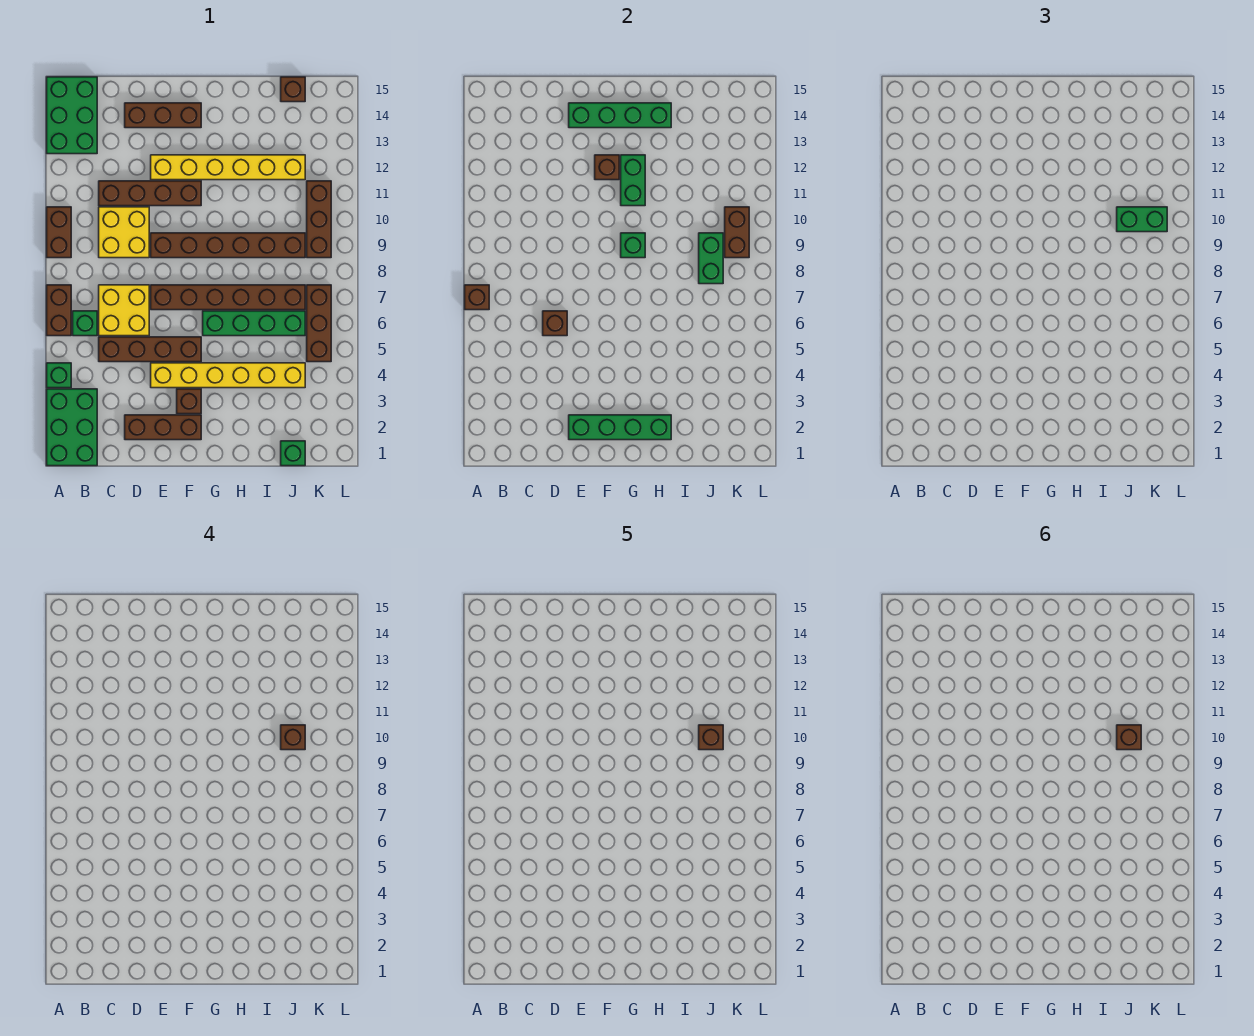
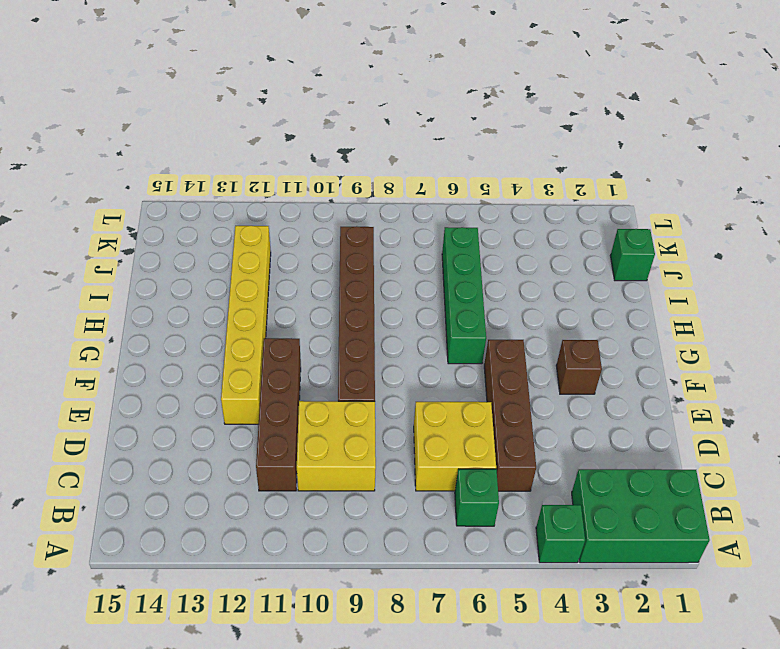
none -> brown brick A6:A7 level 1
none -> brown brick A9:A10 level 1
none -> green brick A13:B15 level 1
none -> brown brick D2:F2 level 1

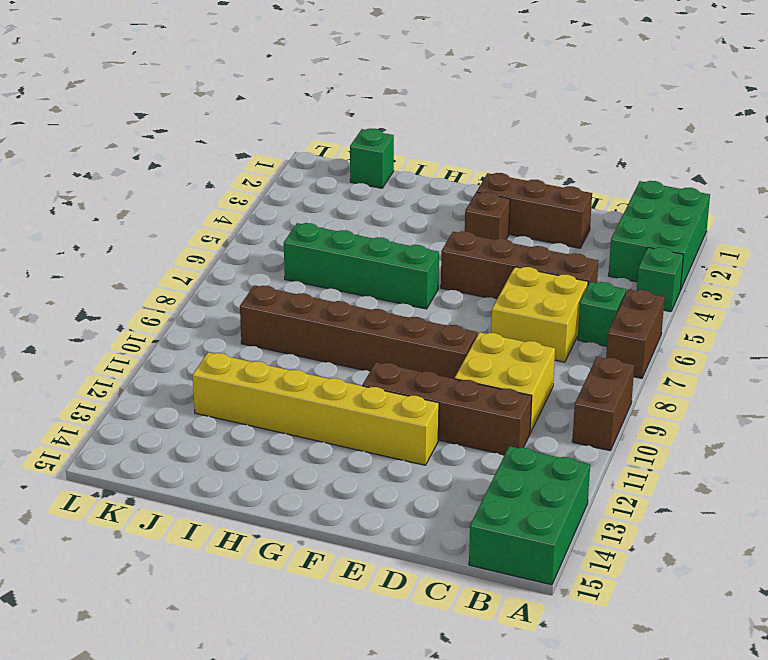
none -> brown brick D14:F14 level 1
none -> yellow brick E4:J4 level 1
none -> brown brick E7:J7 level 1
none -> brown brick J15 level 1

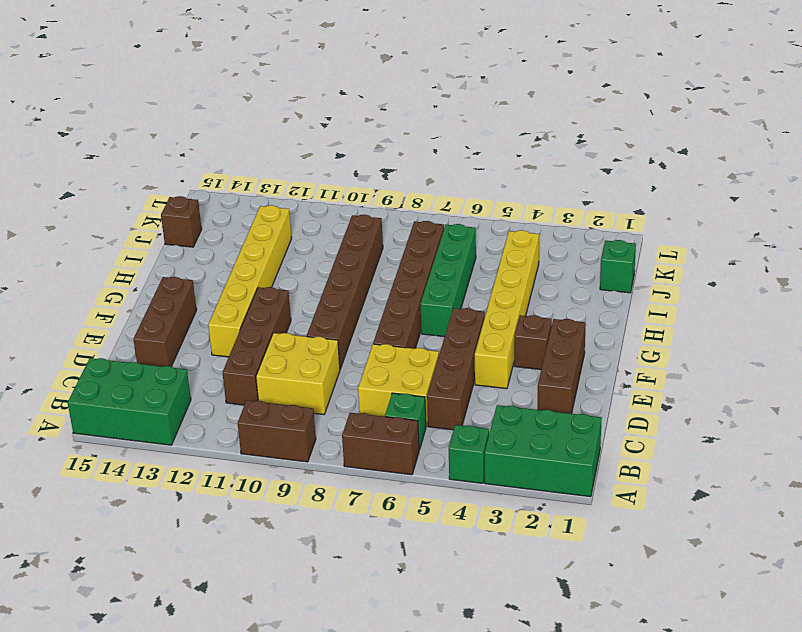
none -> brown brick K5:K7 level 1
none -> brown brick K9:K11 level 1
none -> brown brick A7 level 2
none -> brown brick D6 level 2

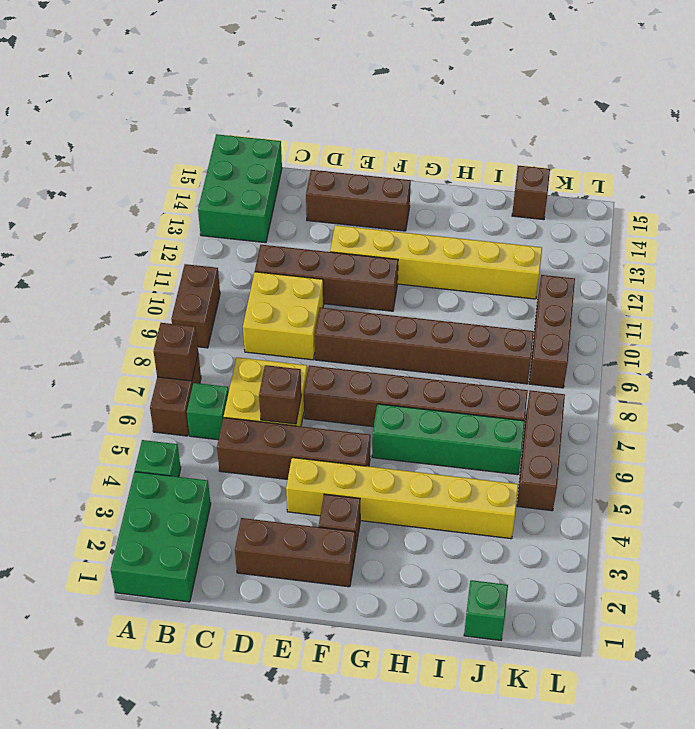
none -> green brick E2:H2 level 2
none -> green brick E14:H14 level 2
none -> brown brick F12 level 2
none -> green brick G9 level 2

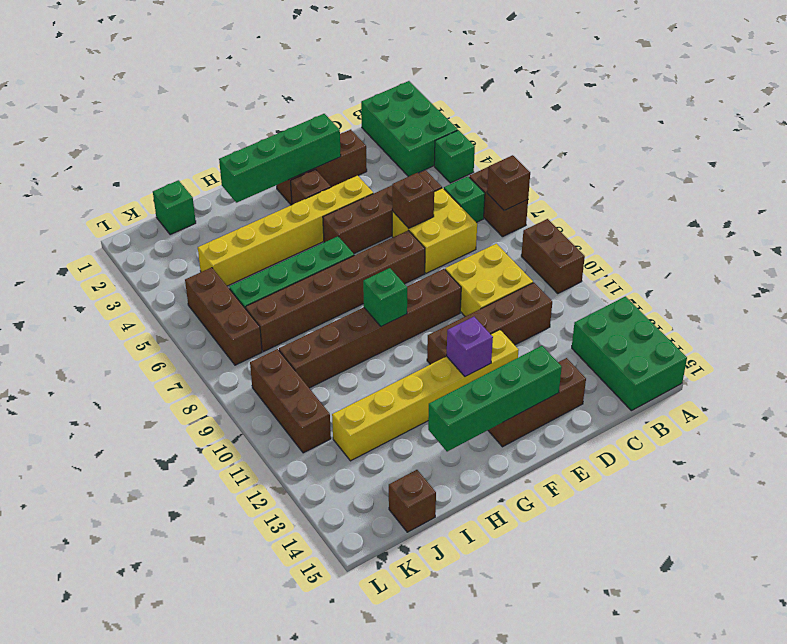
purple brick F12 level 2 -> brown brick F12 level 2
none -> green brick G11:G12 level 2
none -> green brick J8:J9 level 2
none -> brown brick K9:K10 level 2
none -> green brick J10:K10 level 3

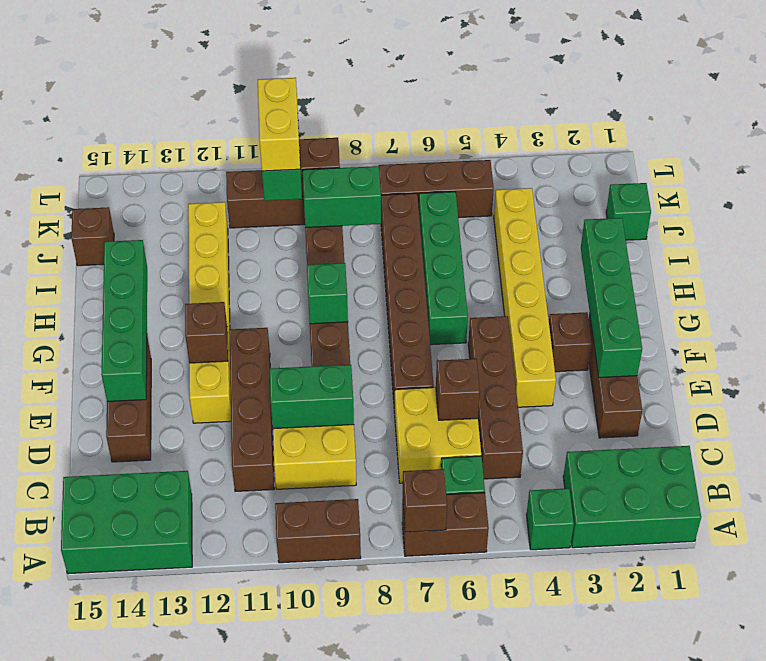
green brick D9:D10 level 2 -> green brick G11:G12 level 2
yellow brick J10:K10 level 4 -> brown brick J10 level 4
none -> brown brick J10 level 5
none -> brown brick J10 level 6

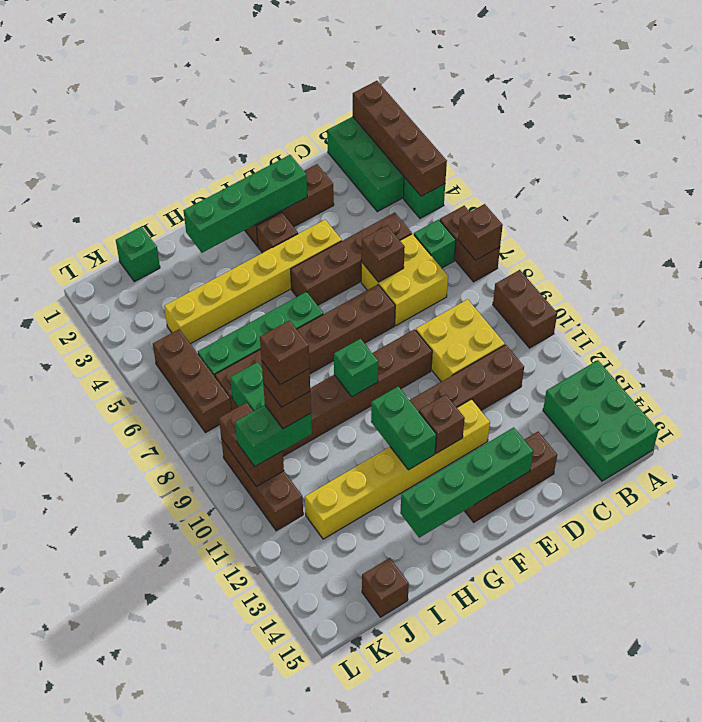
brown brick A1:A4 level 2 -> none

